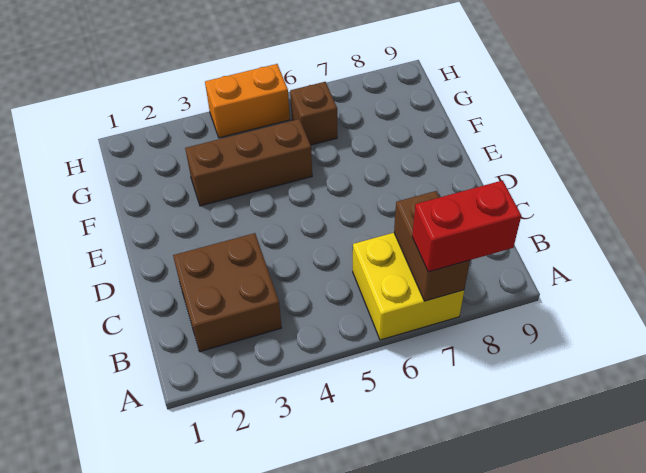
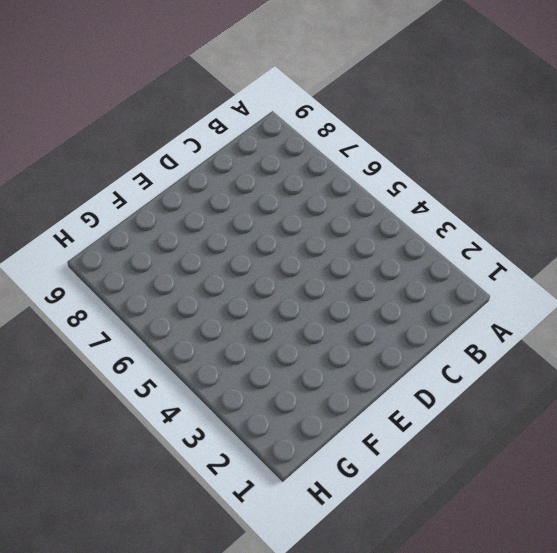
none -> yellow brick A6:B7 level 1
none -> brown brick B2:C3 level 1

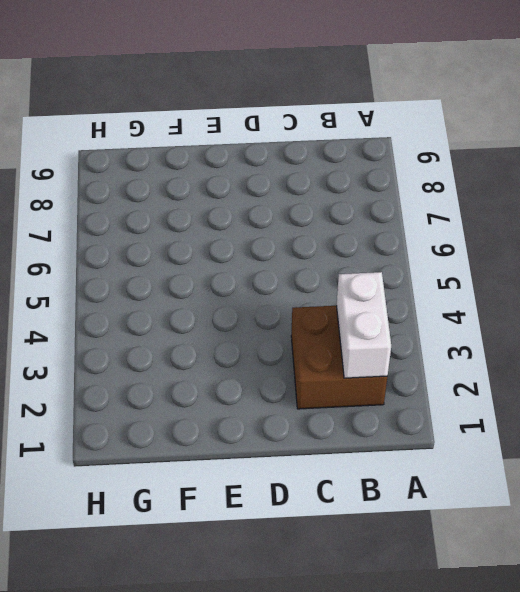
white brick B2:B3 level 2 -> none
none -> yellow brick A6:B7 level 1
none -> brown brick F3:F5 level 1

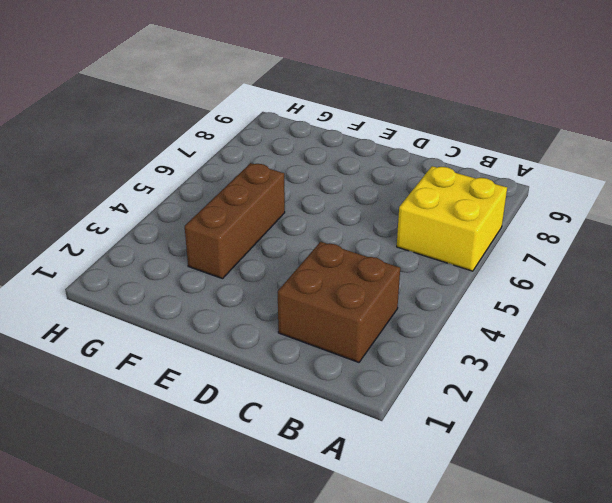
none -> brown brick G6 level 1
none -> orange brick H4:H5 level 1

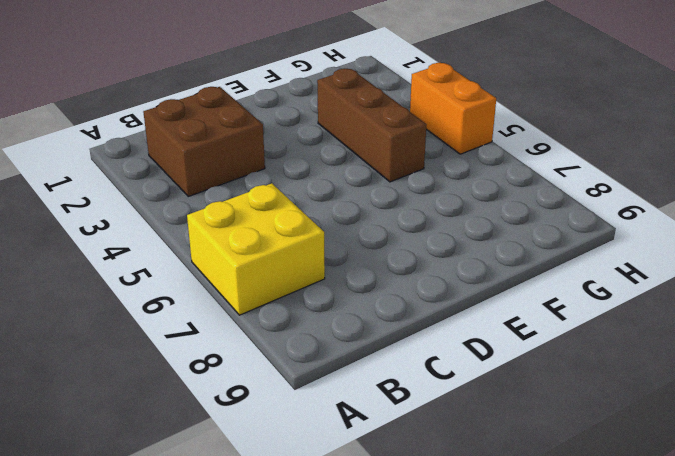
none -> brown brick G6 level 1
none -> brown brick A7:B7 level 2

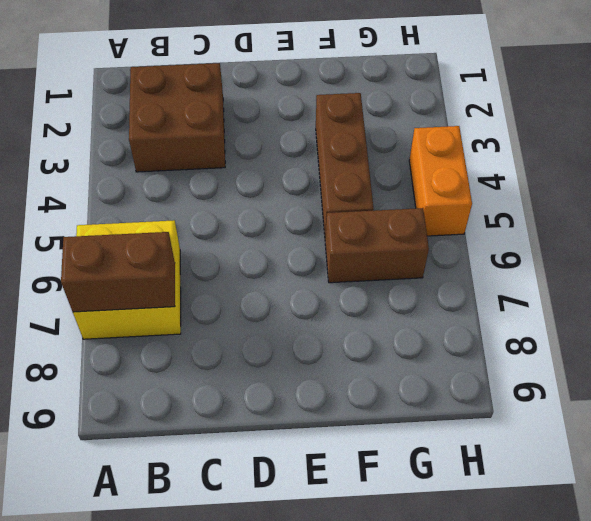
brown brick F6:G6 level 1 -> brown brick G6 level 1
none -> red brick A7:A8 level 3

